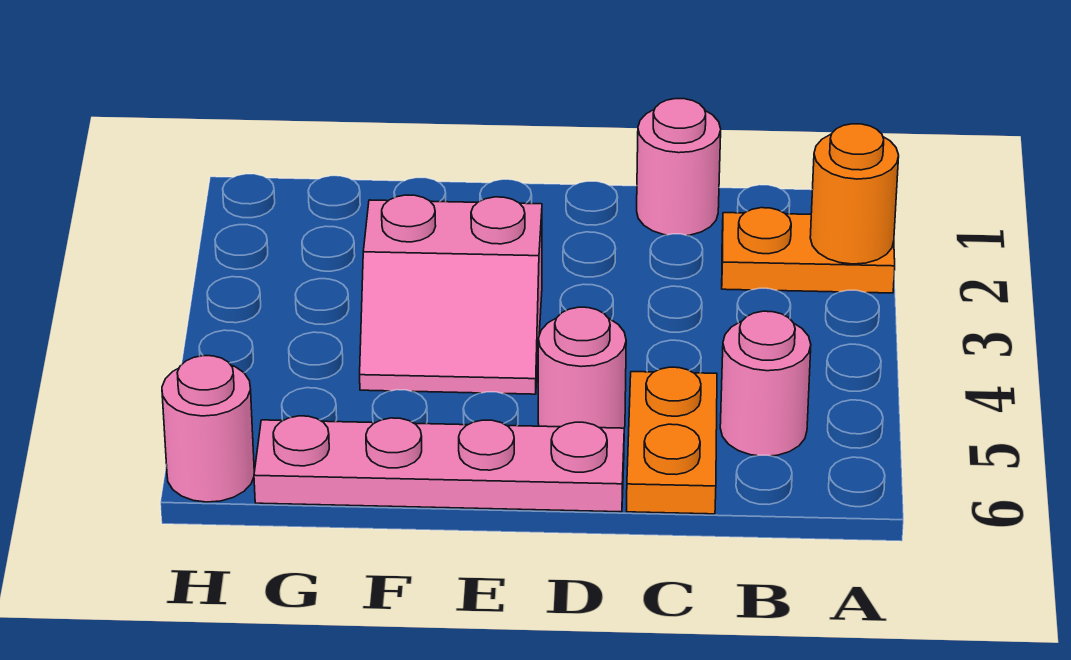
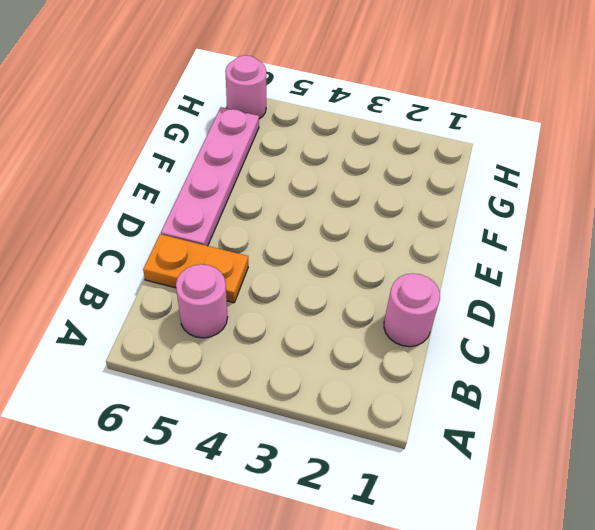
none -> orange plate A2:B2 level 1
none -> pink round brick D5 level 1

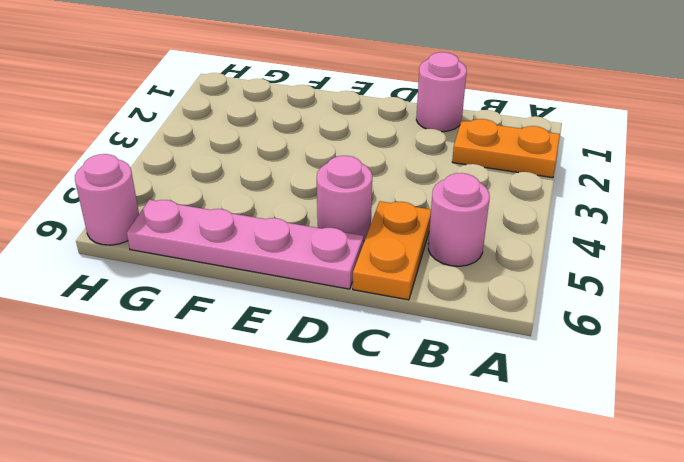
none -> pink slope E3:F4 level 1 top 3
none -> orange round brick A2 level 2

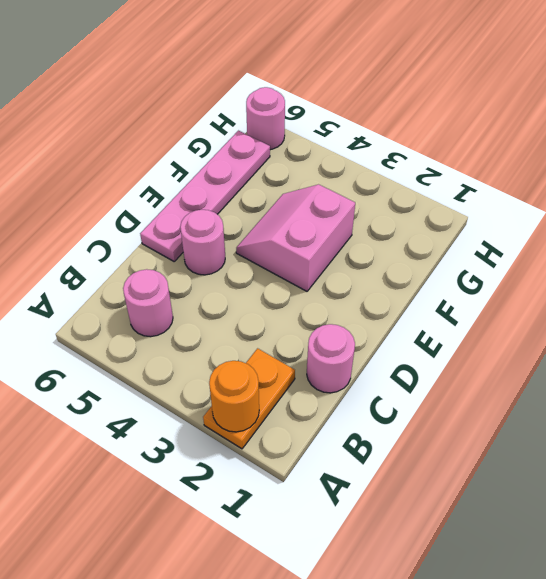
none -> orange plate C5:C6 level 1

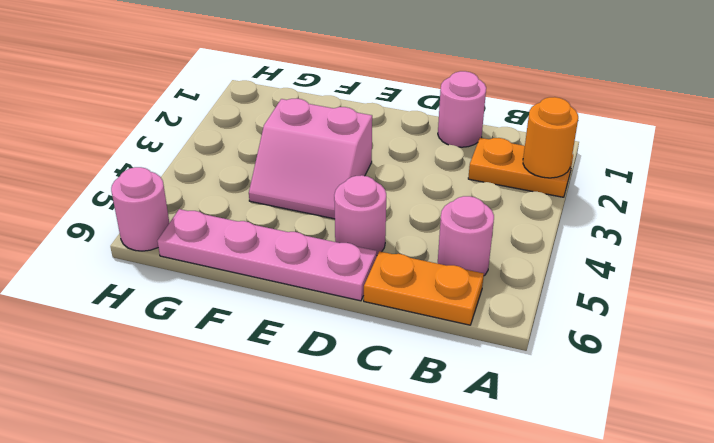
orange plate B6:C6 level 1 -> orange plate C5:C6 level 1

